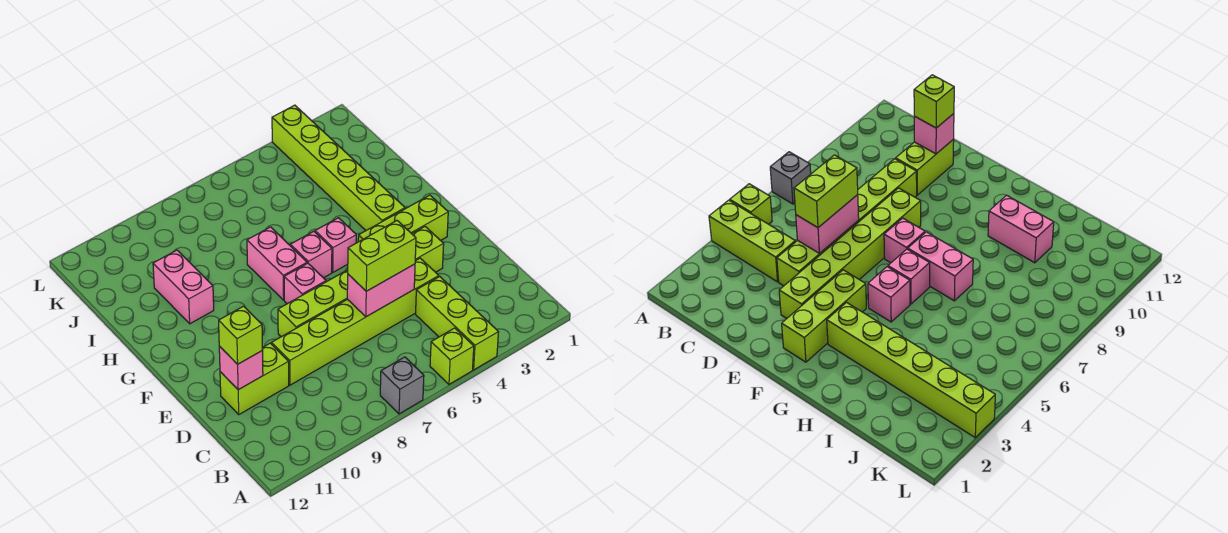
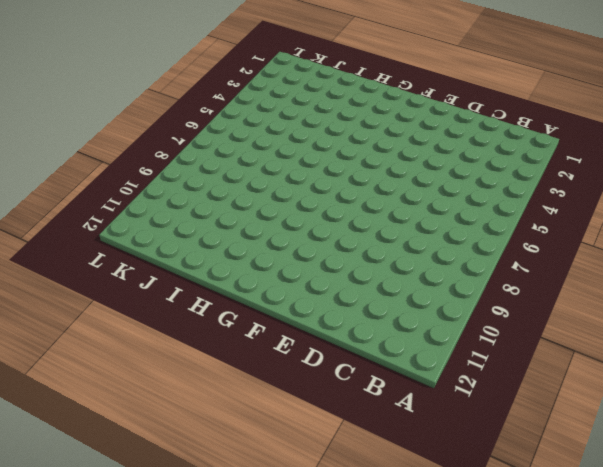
none -> lime brick A4:C4 level 1
none -> lime brick A5 level 1
none -> grey brick A7 level 1

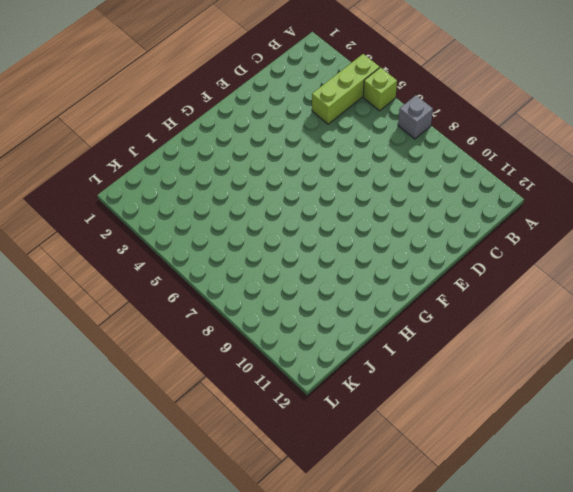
none -> lime brick D4:D9 level 1
none -> lime brick D10:D11 level 1
none -> lime brick E3:E8 level 1

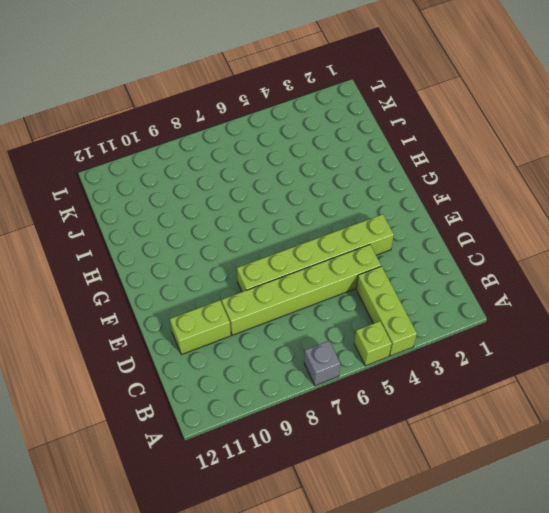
none -> lime brick F2:F4 level 1
none -> pink brick F7 level 1
none -> lime brick G3:L3 level 1

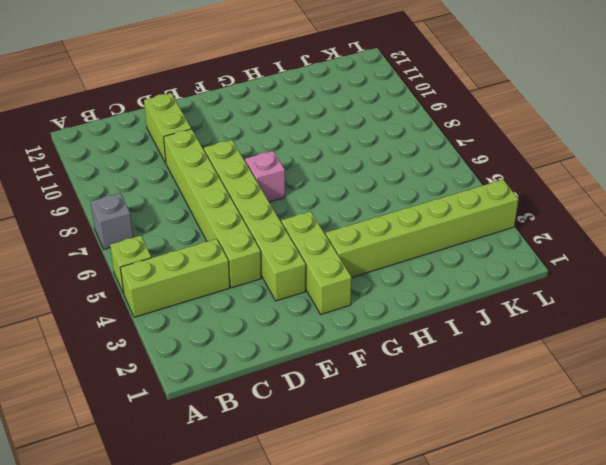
none -> pink brick G5 level 1
none -> pink brick G6 level 1
none -> pink brick G7:H7 level 1

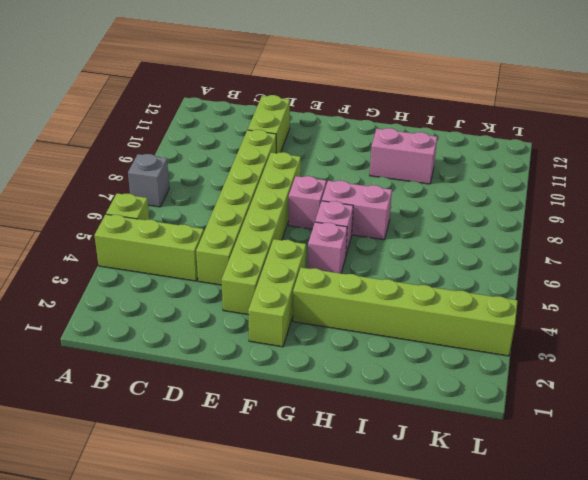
none -> pink brick D5:D6 level 2
none -> pink brick D11 level 2
none -> lime brick D5:D6 level 3

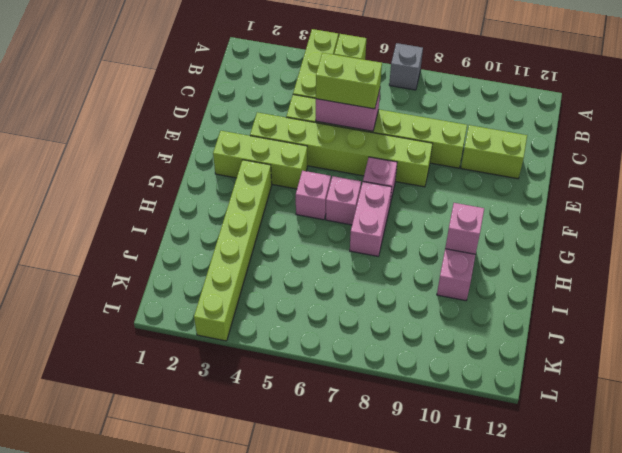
pink brick H10 level 2 -> pink brick D11 level 2
none -> lime brick D11 level 3

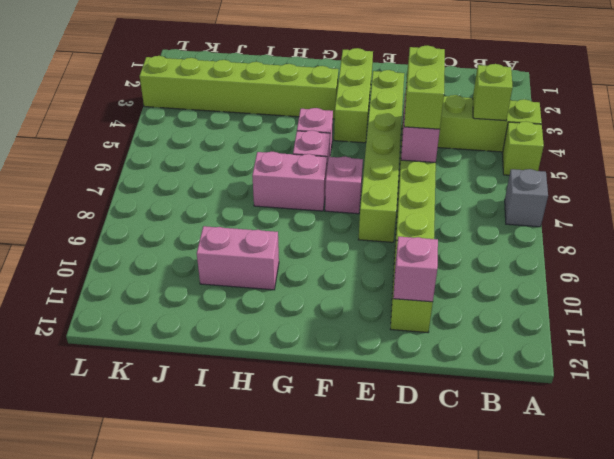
lime brick B4 level 2 -> lime brick D11 level 3

